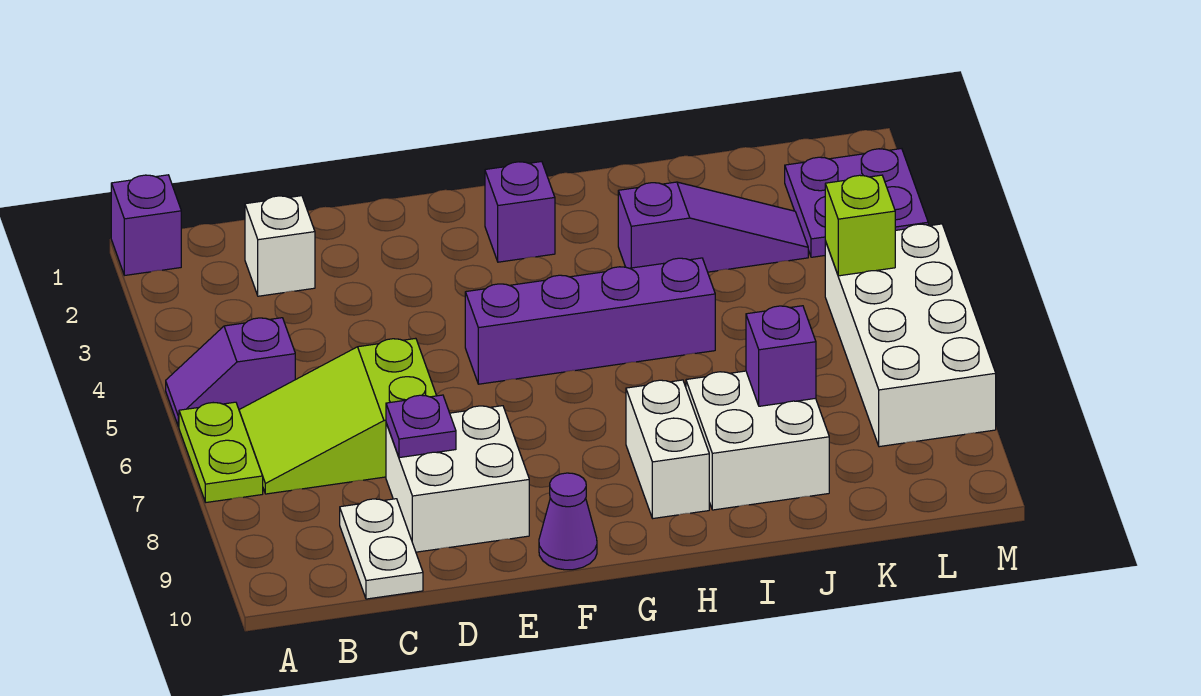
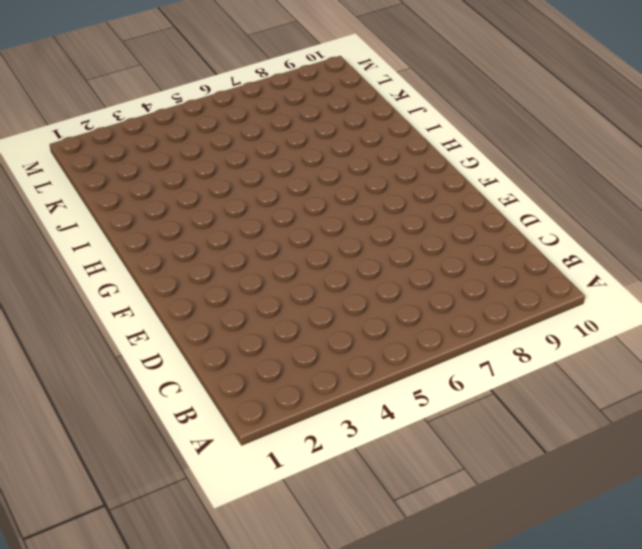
none -> purple brick A1 level 1
none -> purple slope A5:B5 level 1 top B
none -> lime plate A6:A7 level 1

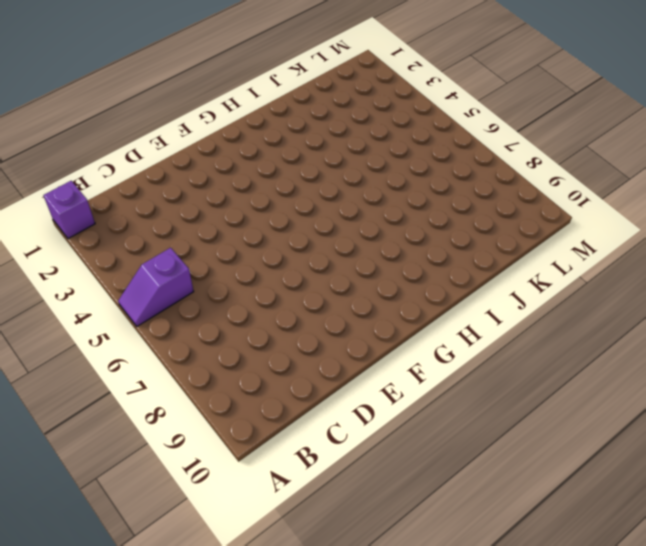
none -> lime plate A6:A7 level 1
none -> lime slope B6:D7 level 1 top D
none -> white brick C2 level 1

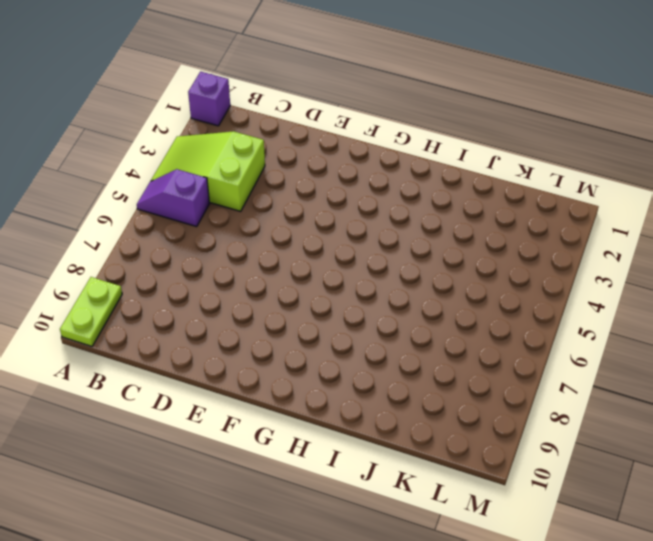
lime slope A3:C4 level 1 top C -> lime slope B6:D7 level 1 top D
lime plate A9:A10 level 1 -> lime plate A6:A7 level 1
none -> white brick C2 level 1
none -> white plate C9:C10 level 1
none -> white brick D8:E9 level 1

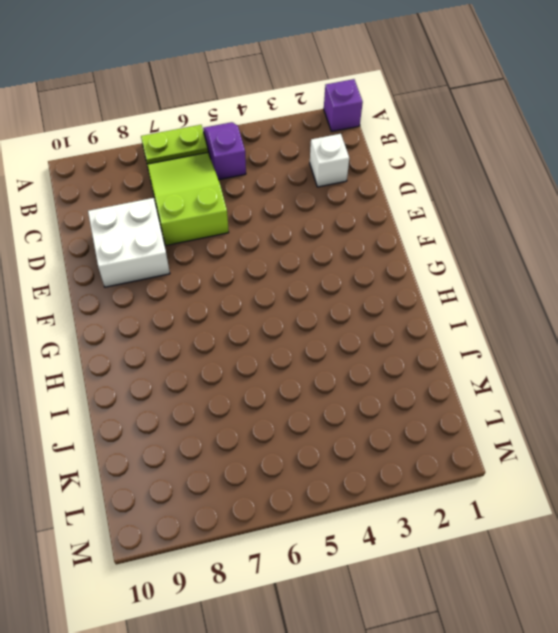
none -> white plate C9:C10 level 1
none -> purple brick F5:I5 level 1
none -> purple cone F10 level 1

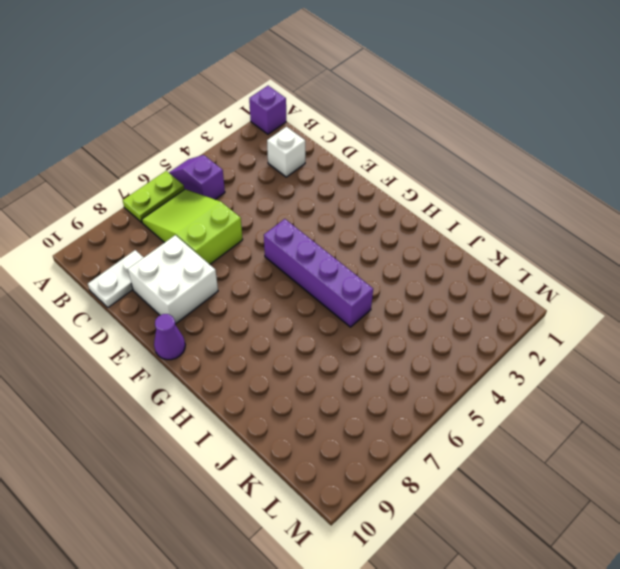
none -> purple brick G2 level 1
none -> white brick H8:H9 level 1
none -> purple slope I3:K3 level 1 top I

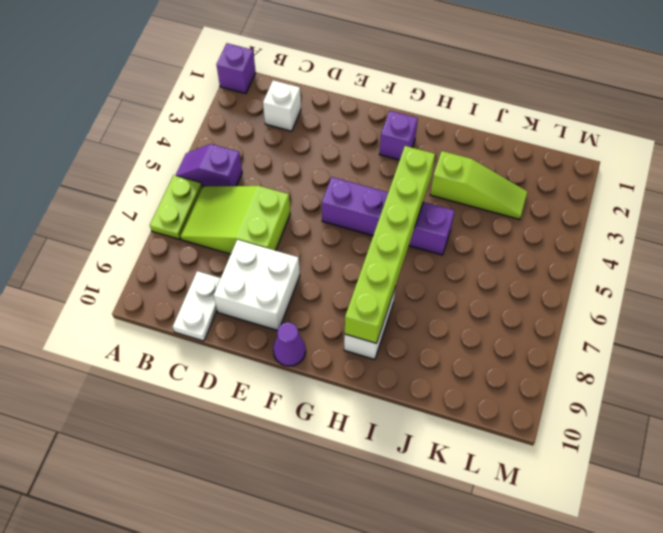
lime brick H4:H9 level 2 -> none
lime slope I3:K3 level 1 top I -> purple slope I3:K3 level 1 top I
none -> white brick I8:J9 level 1
none -> purple plate L2:M3 level 1
none -> white brick L5:M8 level 1

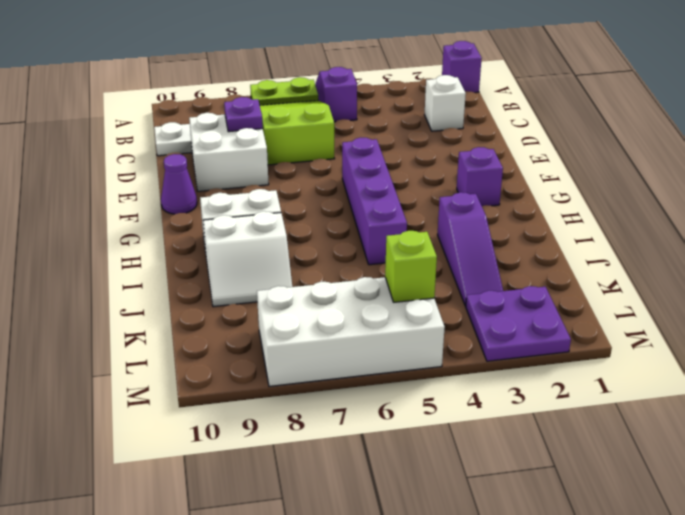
white slope I8:J9 level 1 top I -> white brick I8:J9 level 1
none -> purple brick J8 level 2

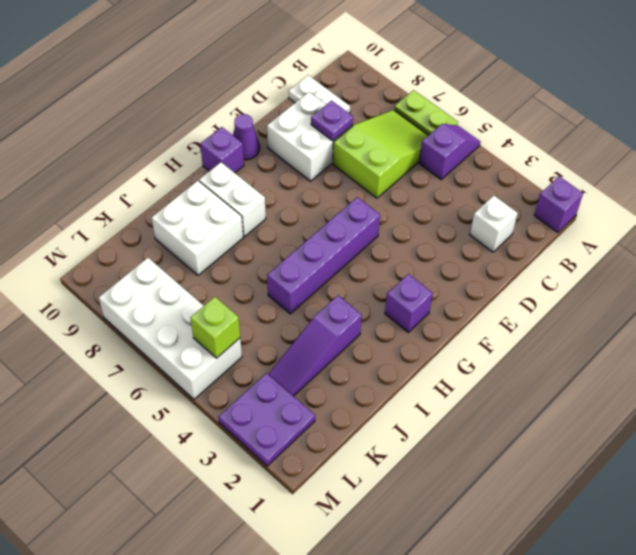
purple brick G10 level 1 -> purple brick J8 level 2

